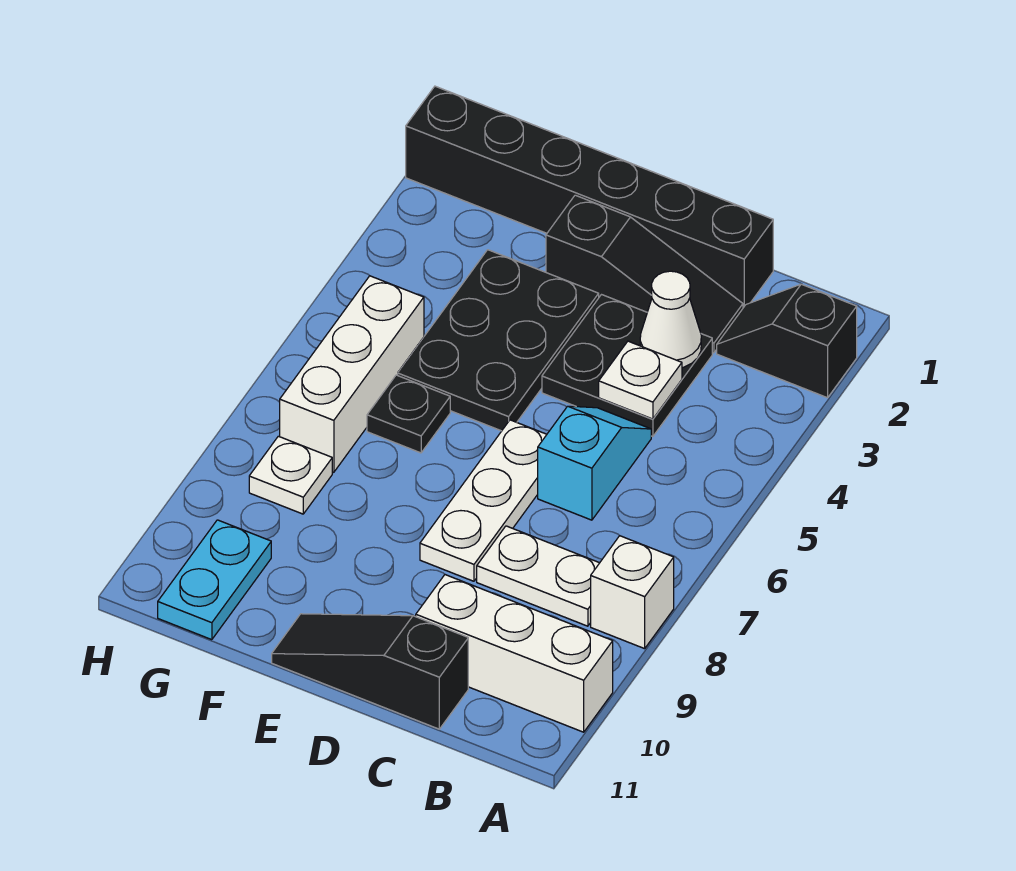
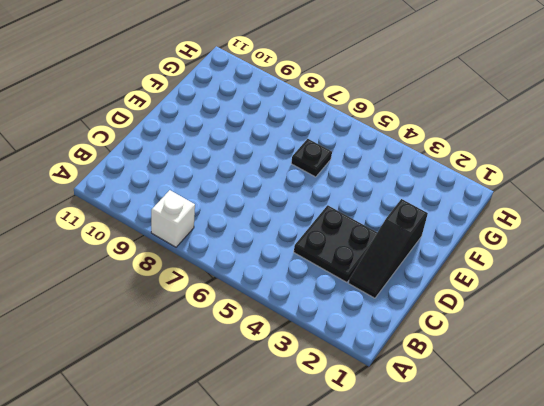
none -> black slope A2:B2 level 1 top A
none -> white brick A10:C10 level 1
none -> white plate B8:C8 level 1

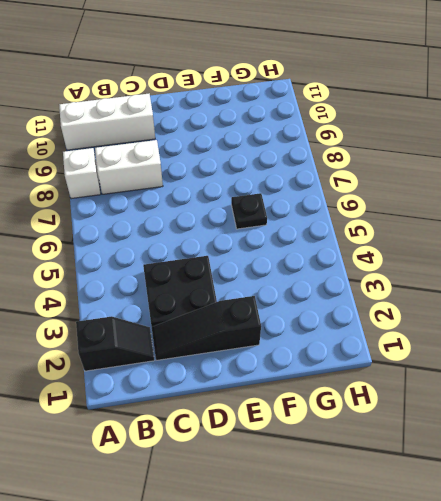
white brick B8:C8 level 1 -> white plate B8:C8 level 1
none -> black brick C1:H1 level 1
none -> cyan slope C5:C6 level 1 top 6
none -> black slope C11:E11 level 1 top C

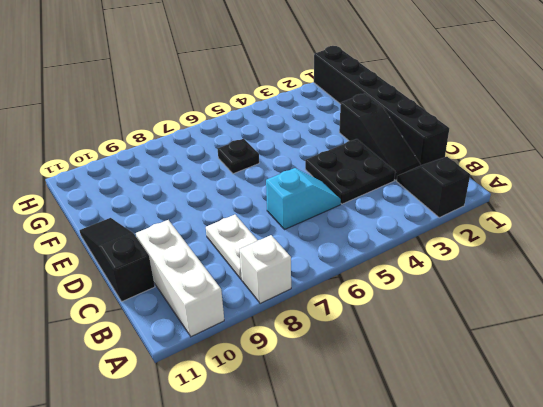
none -> white plate D6:D8 level 1
none -> black plate E3:F5 level 1
none -> white brick G5:G7 level 1

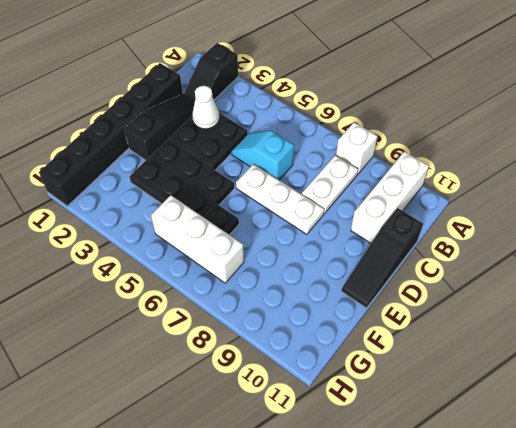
none -> white plate G8 level 1
none -> cyan plate G10:G11 level 1
none -> white plate C4 level 2

